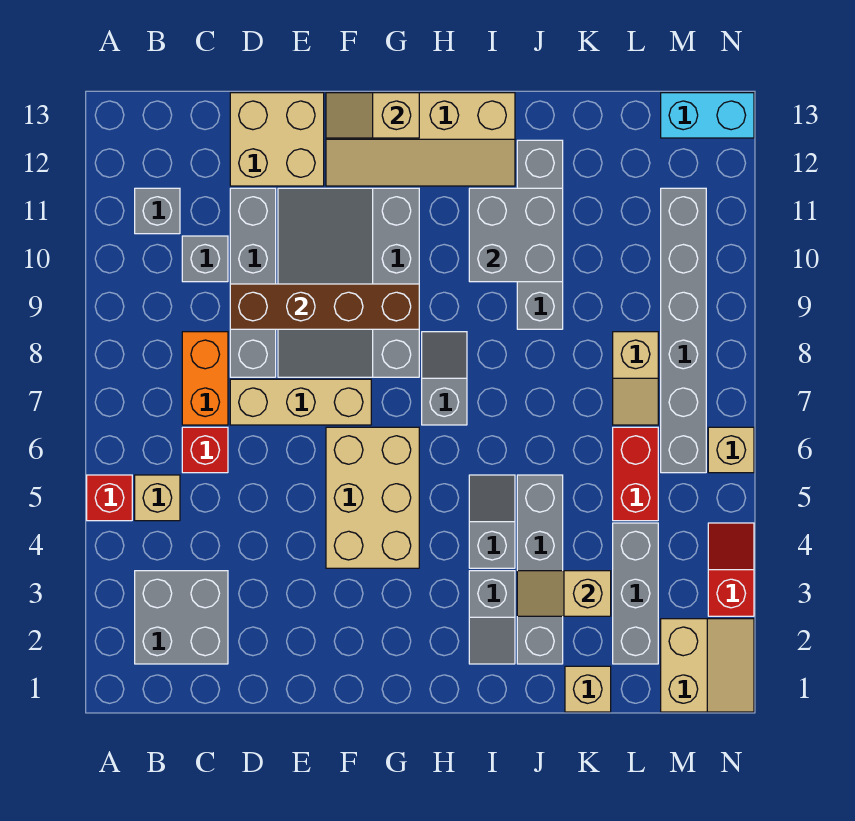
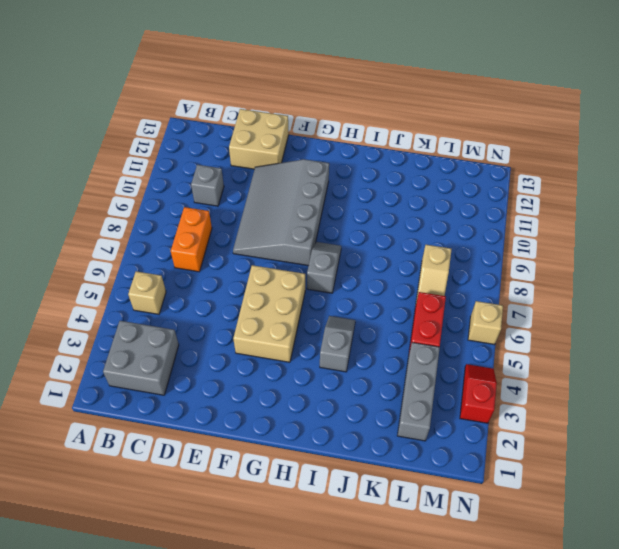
none -> red brick A5 level 1
none -> grey brick B11 level 1
none -> red brick C6 level 1
none -> tan brick D7:F7 level 1

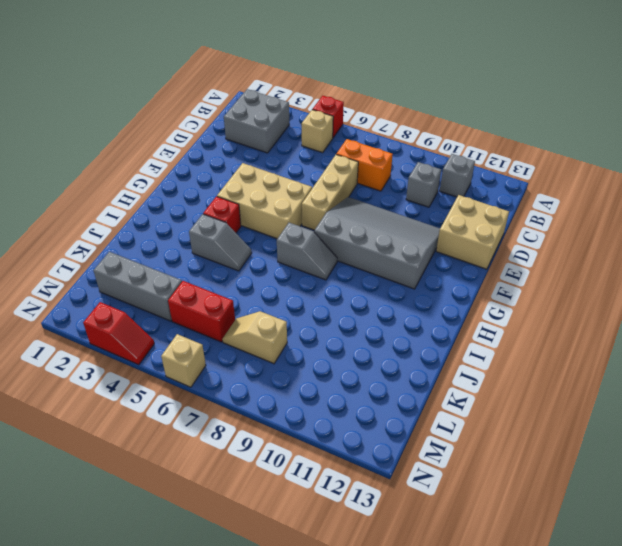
red brick H4 level 1 -> red brick C6 level 1
none -> grey brick D8:D11 level 1
none -> tan slope F12:I13 level 1 top 13
none -> grey slope I2:I3 level 1 top 3
none -> grey brick J2:J5 level 1

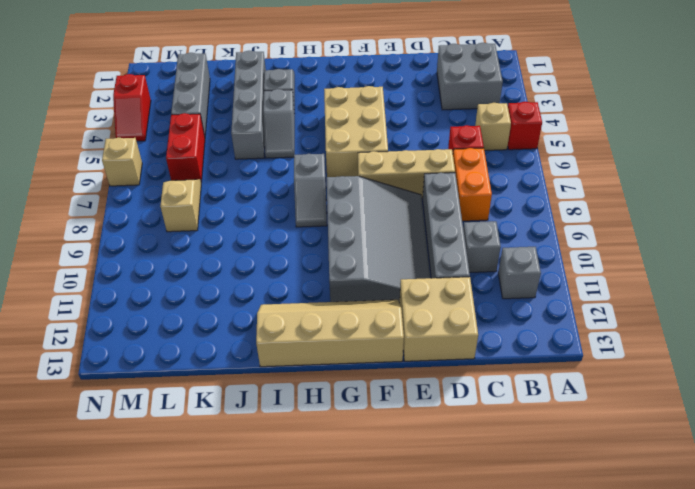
none -> grey brick J9:J12 level 1
none -> tan brick K1 level 1
none -> tan slope M1:N2 level 1 top M
none -> grey brick M6:M11 level 1

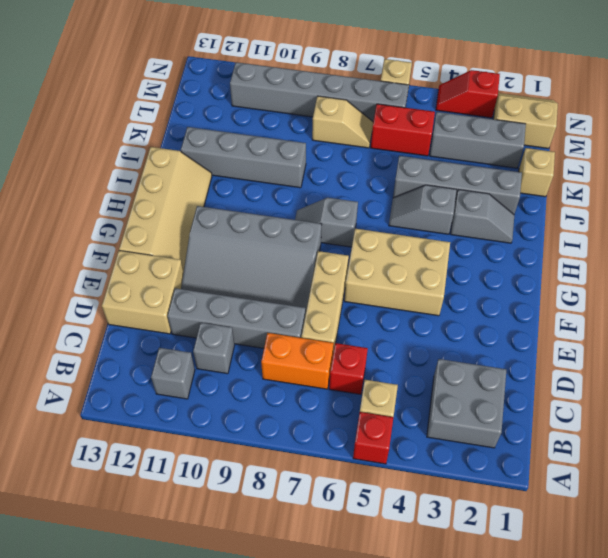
none -> cyan brick M13:N13 level 1
none -> brown brick D9:G9 level 2
none -> tan slope F13:G13 level 2 top G
none -> grey brick I10:J11 level 2

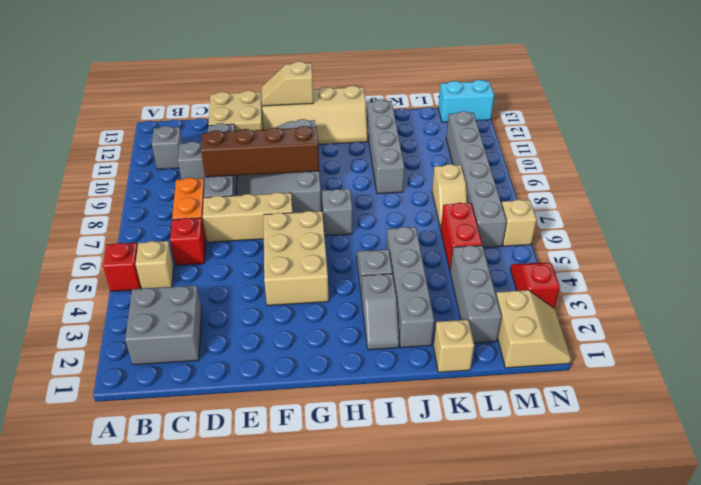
none -> grey brick I10:J11 level 2
none -> tan slope J3:K3 level 2 top K

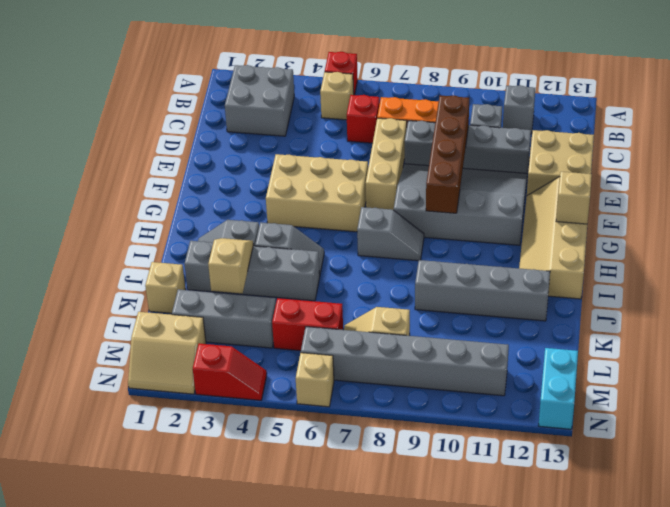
none -> grey brick I10:J11 level 2

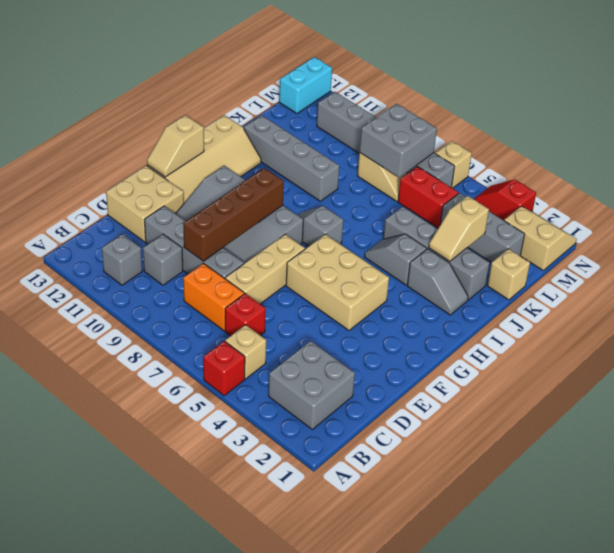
grey brick L7:M8 level 2 -> grey brick I10:J11 level 2

